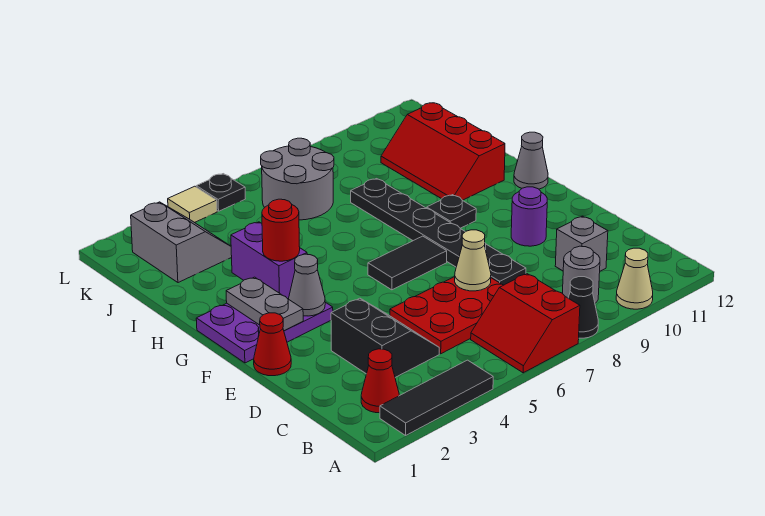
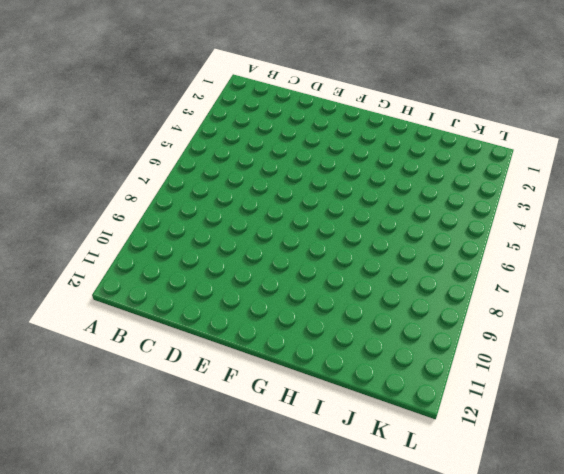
none -> black tile A2:A4 level 1
none -> red slope A6:B7 level 1 top 7
none -> black cone A8 level 1

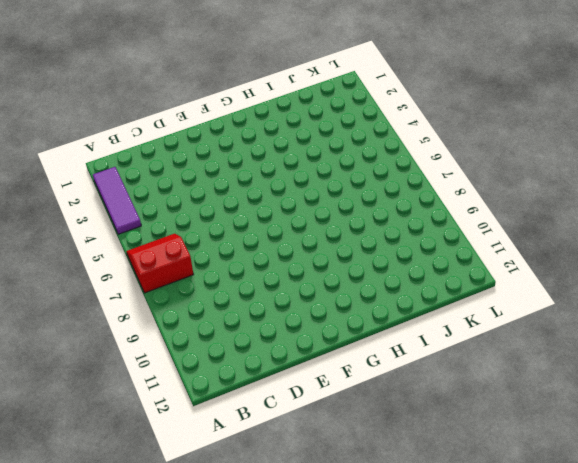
purple tile A2:A4 level 1 -> black tile A2:A4 level 1
none -> black cone A8 level 1
none -> tan cone A10 level 1
none -> red cone B2 level 1

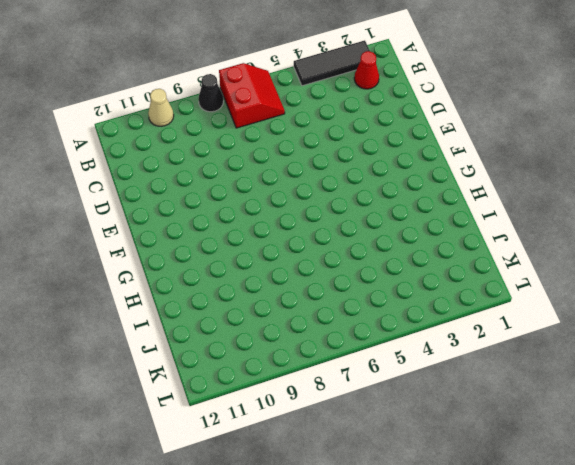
none -> grey round brick B9 level 1
none -> black slope C3:D4 level 1 top 3
none -> red plate C5:D7 level 1

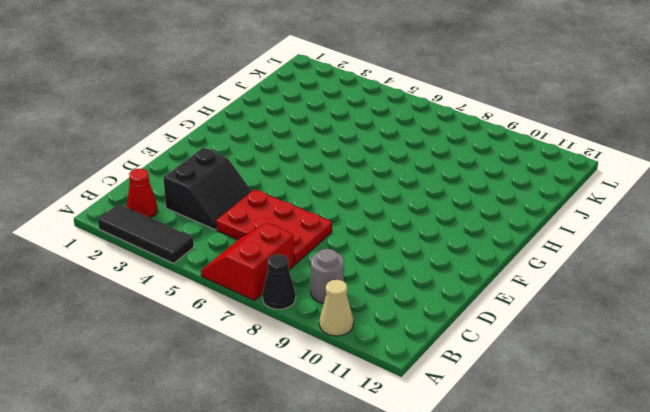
none -> grey brick C10 level 1
none -> black plate D8:I8 level 1
none -> red cone E1 level 1

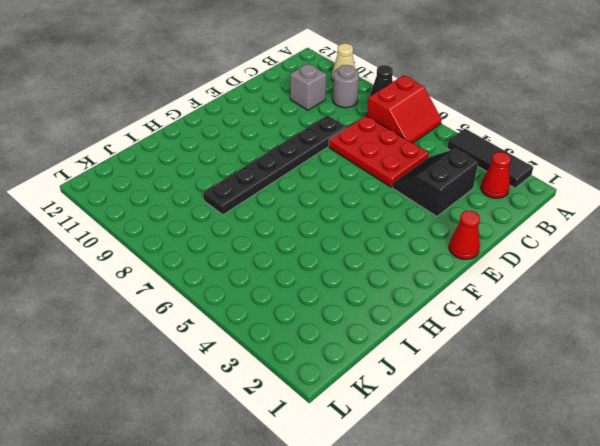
none -> purple round brick E10 level 1
none -> purple plate F1:G3 level 1
none -> black tile F6:F7 level 1

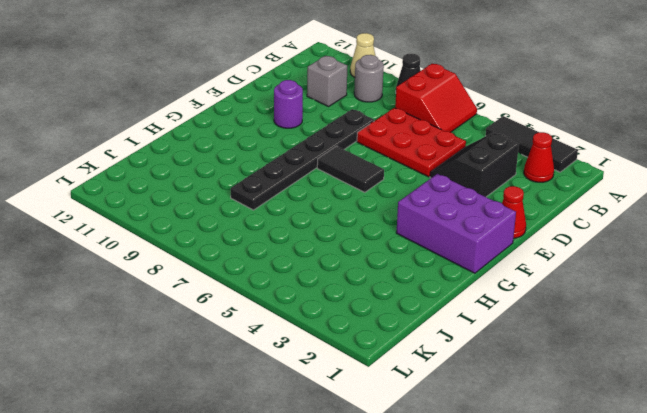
purple brick F1:G3 level 1 -> purple plate F1:G3 level 1
none -> black plate G9 level 1
none -> grey cone G12 level 1
none -> red slope H10:J11 level 1 top 11

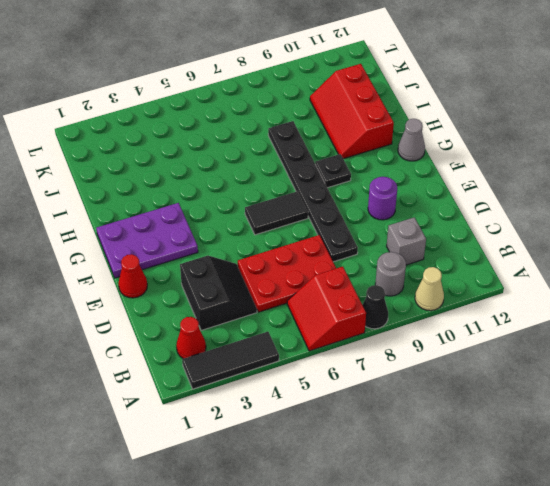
none -> grey slope J2:K3 level 1 top 2
none -> grey round brick J6:K7 level 1
none -> tan tile L4 level 1

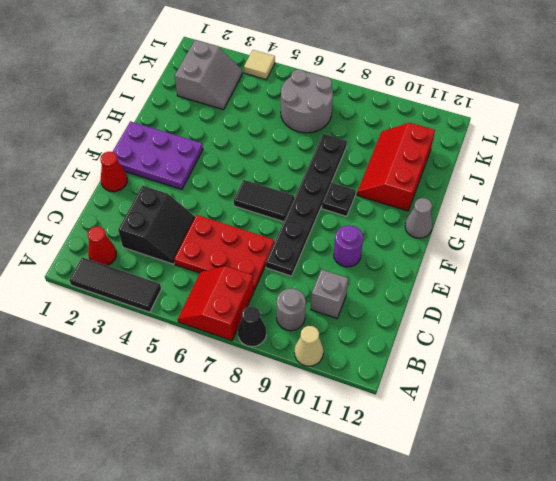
none -> black plate L5 level 1
none -> tan cone D7 level 2
none -> grey plate F2:G2 level 2

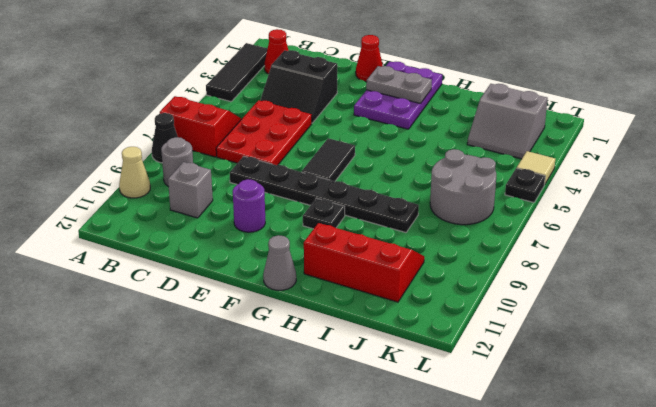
none -> tan cone D7 level 2
none -> grey cone F3 level 2
none -> purple brick G3:H3 level 2

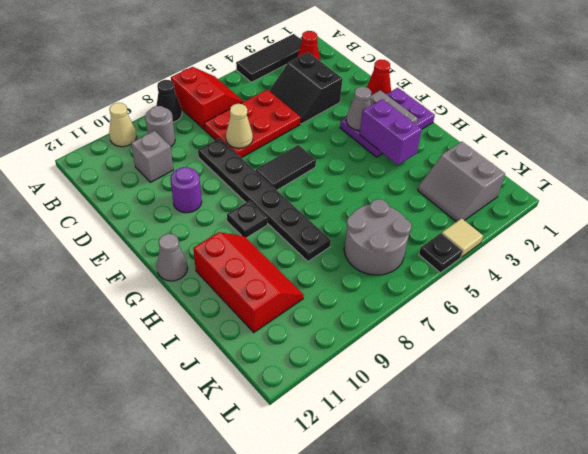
none -> red round brick G3 level 3

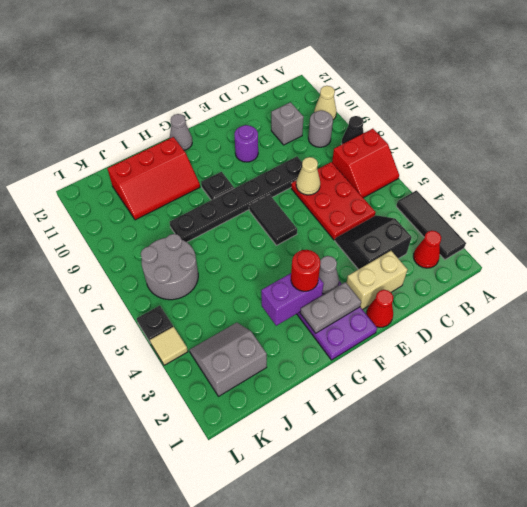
tan brick D2:E2 level 1 -> none

